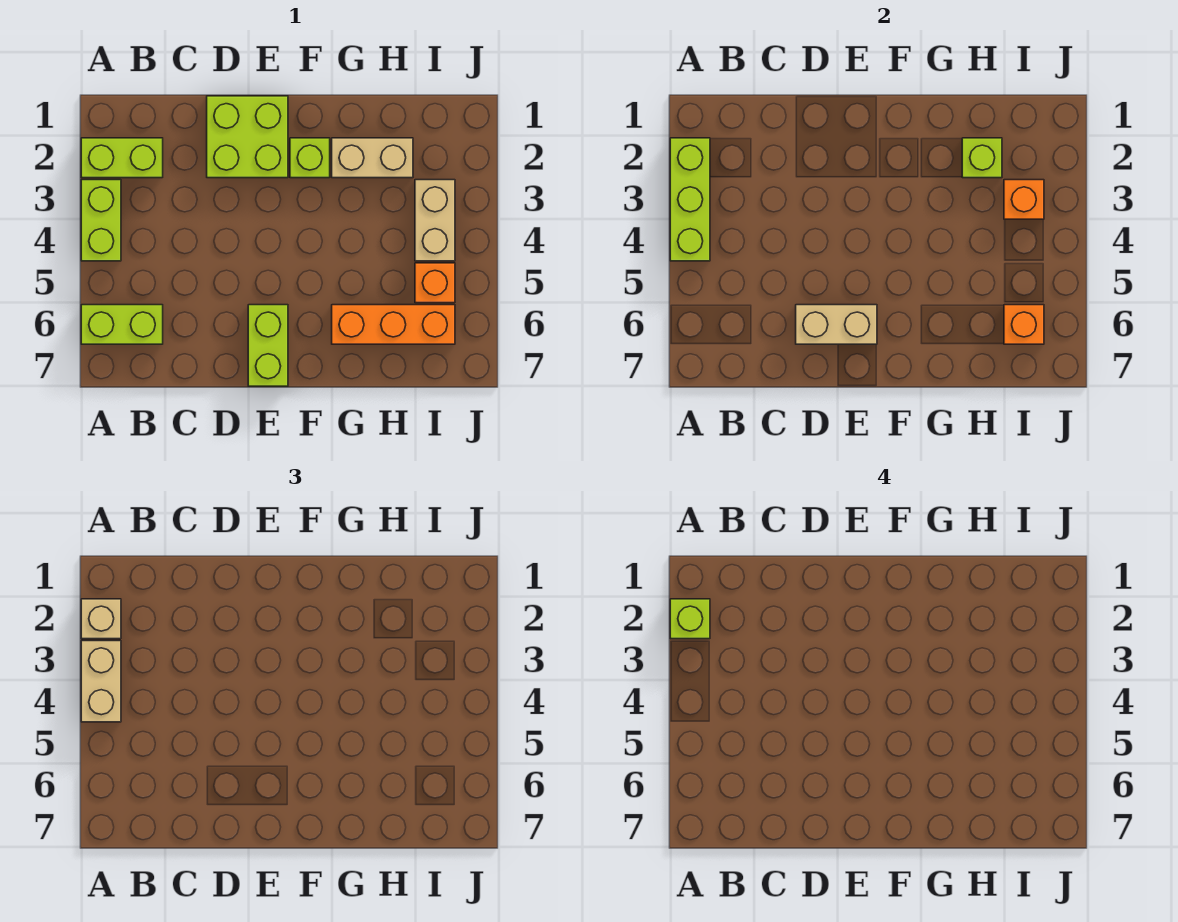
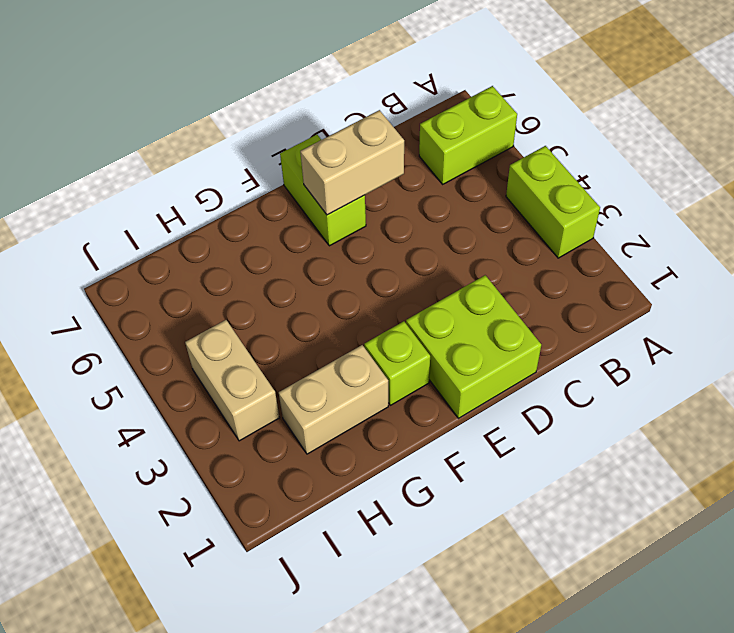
none -> lime brick A2:B2 level 1
none -> orange brick G6:I6 level 1
none -> orange brick I5 level 1

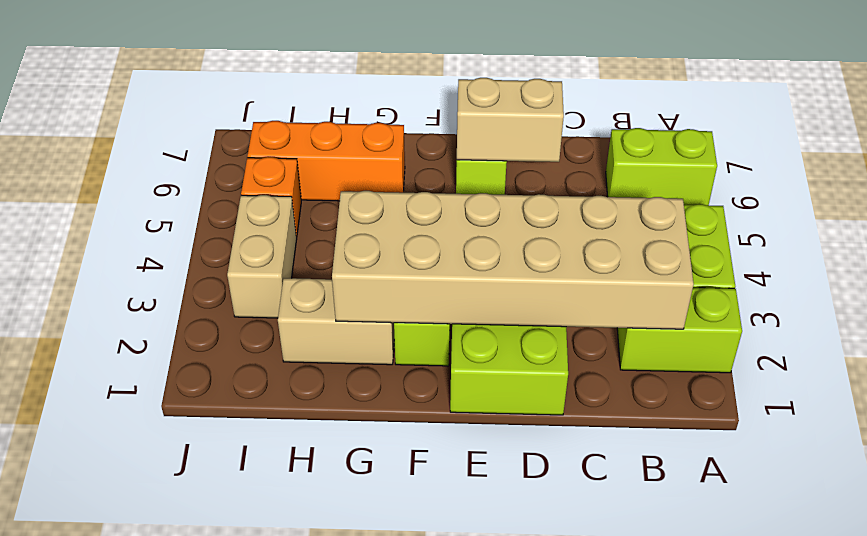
tan brick B2:G3 level 2 -> none
none -> lime brick A2:A4 level 2
none -> lime brick H2 level 2
none -> orange brick I3 level 2

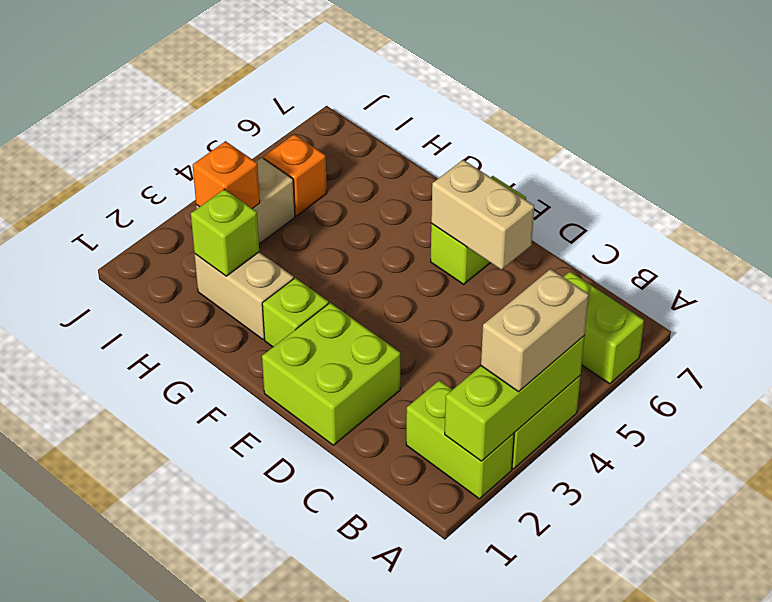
none -> orange brick G6:I6 level 1
none -> orange brick I6 level 2
none -> tan brick A2 level 3

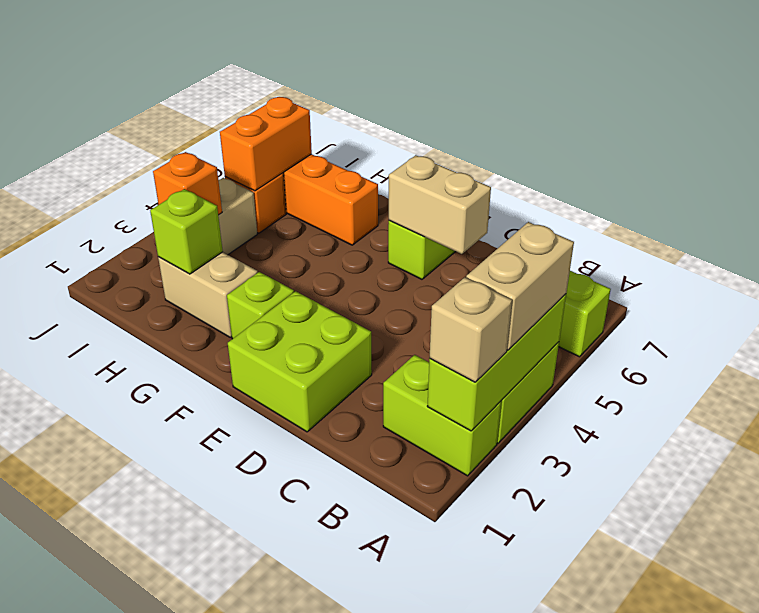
orange brick I5:I6 level 2 -> orange brick I6 level 2
none -> lime brick A2 level 4

